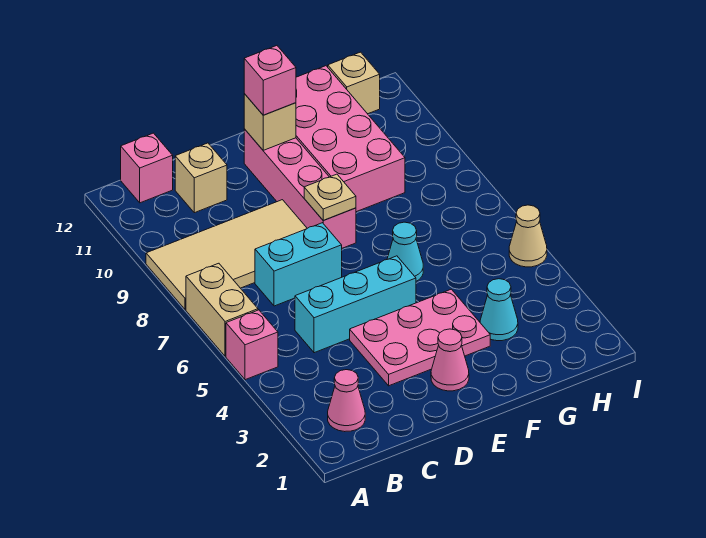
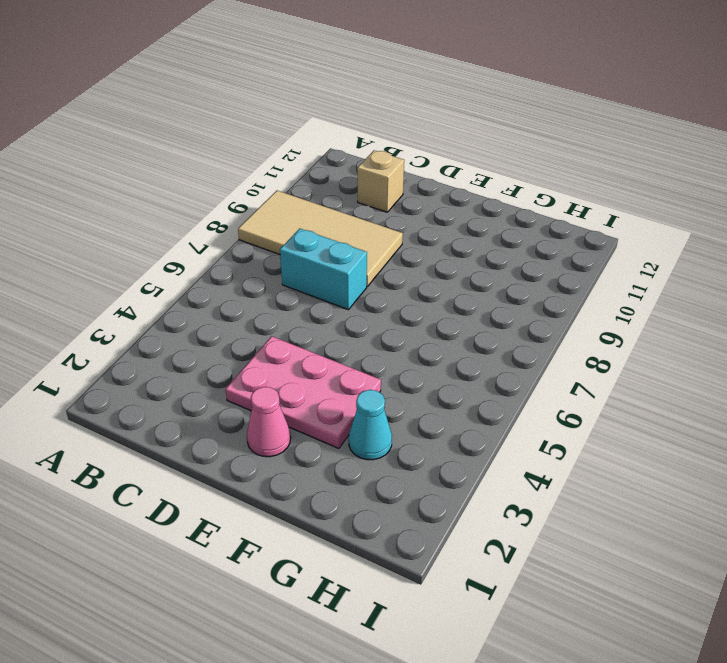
none -> pink brick A5 level 1
none -> tan brick A6:A7 level 1
none -> pink cone B2 level 1

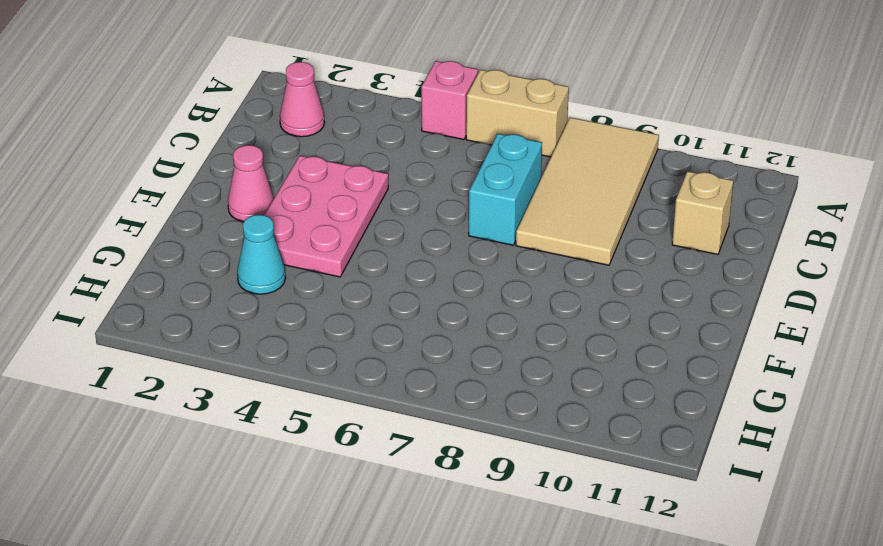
none -> pink brick B12 level 1
none -> cyan brick C5:E5 level 1
none -> pink brick E8:E11 level 1

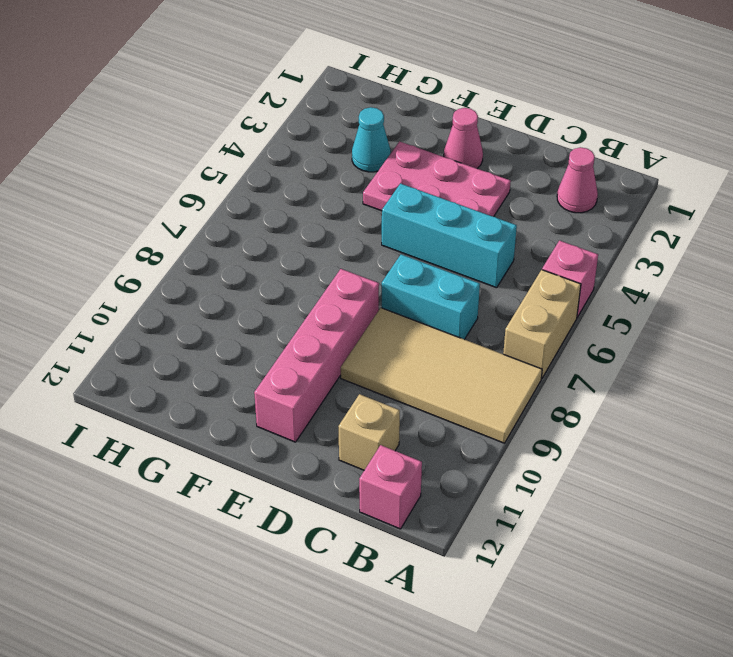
none -> cyan cone F6 level 1
none -> pink brick F9:G12 level 1
none -> tan brick H12 level 1

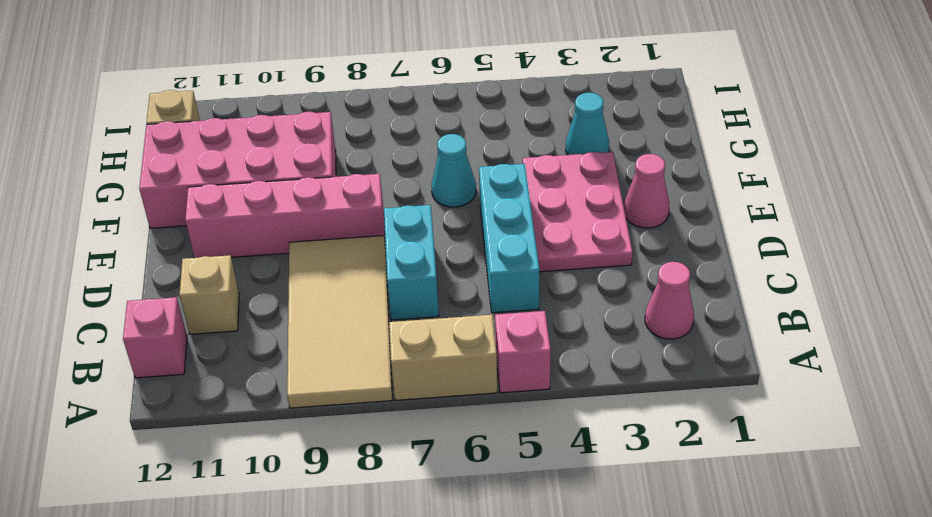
none -> tan cone I5 level 1
none -> tan plate E8 level 2
none -> tan brick E11 level 2

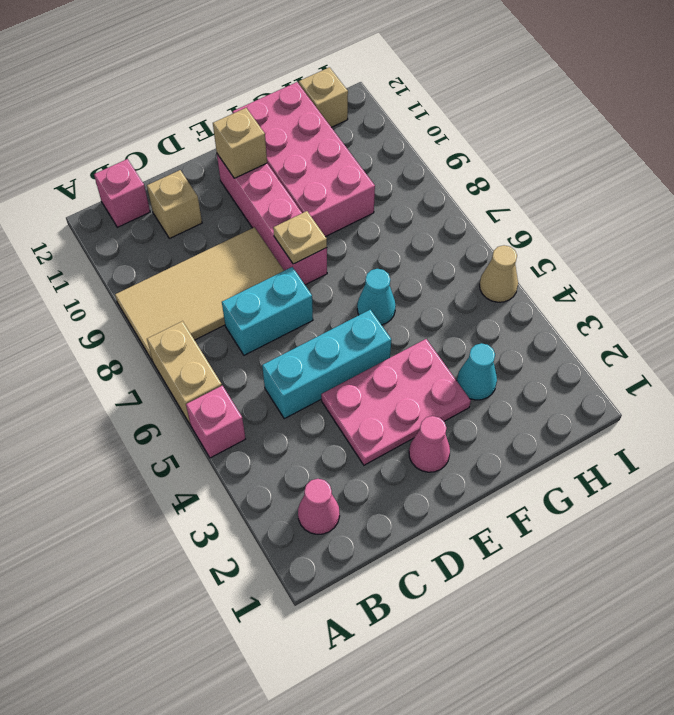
none -> pink brick E11 level 3

